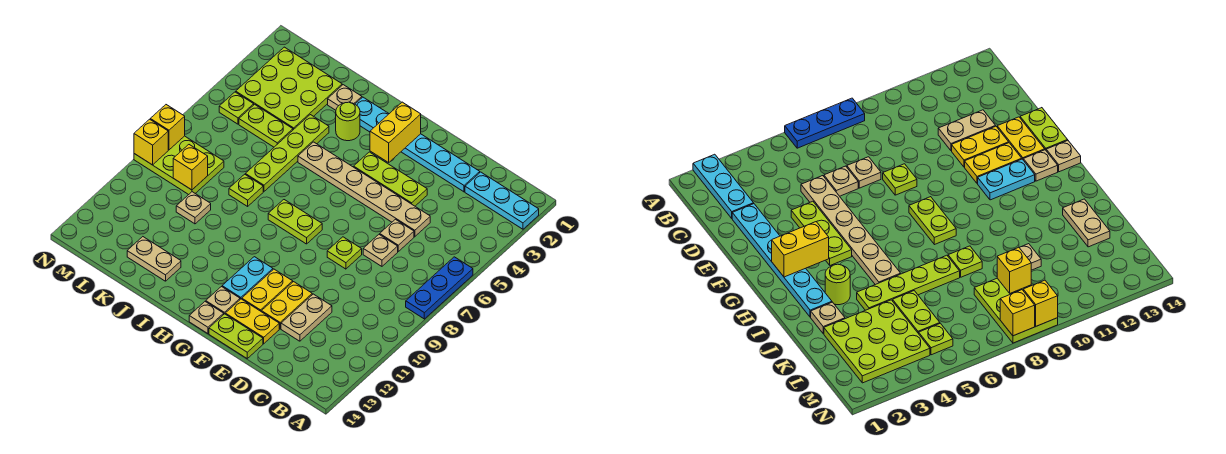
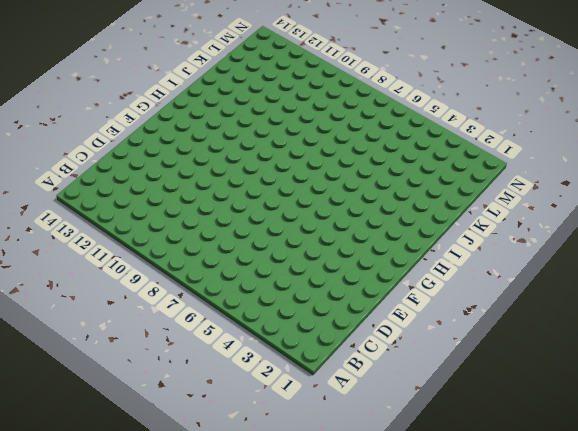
none -> cyan plate A2:C2 level 1
none -> blue plate A6:A8 level 1
none -> cyan plate D2:I2 level 1
none -> tan plate D5:I5 level 1

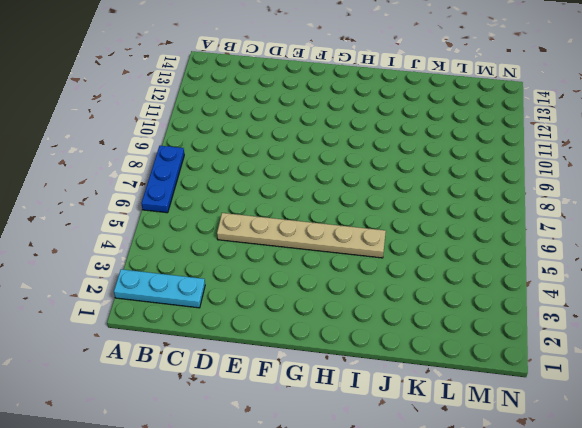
none -> cyan plate D2:I2 level 1
none -> tan plate D6 level 1
none -> tan plate D7 level 1
none -> tan plate D11:D12 level 1

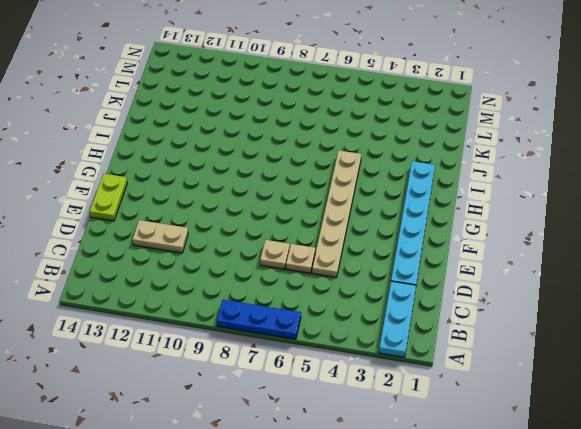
none -> lime plate E4:G4 level 1
none -> lime plate E8 level 1
none -> yellow plate E11:E12 level 1
none -> yellow plate E13:F13 level 1

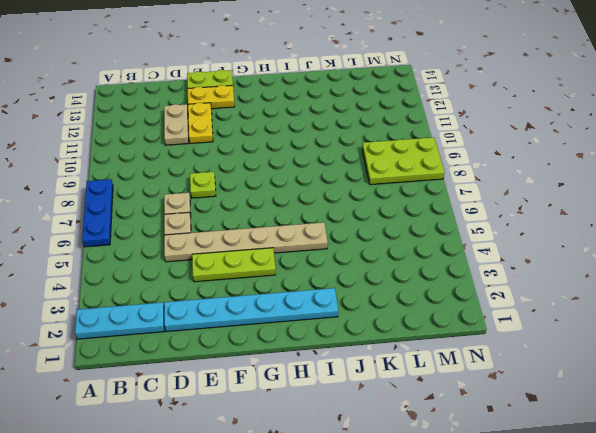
none -> yellow plate F11:F12 level 1
none -> lime plate G8:H8 level 1
none -> cyan plate G11:G12 level 1
none -> tan plate G13 level 1

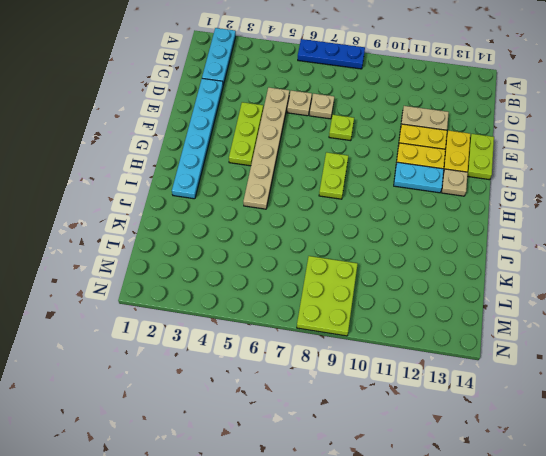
none -> tan plate G14 level 1
none -> lime round brick I3 level 1
none -> tan plate J2 level 1
none -> lime plate J4:J7 level 1

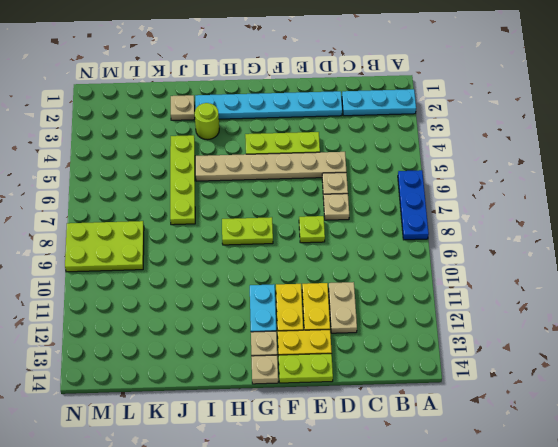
none -> lime plate J8 level 1
none -> tan plate J13:K13 level 1
none -> lime plate K2:M4 level 1
none -> lime plate K5:L5 level 1

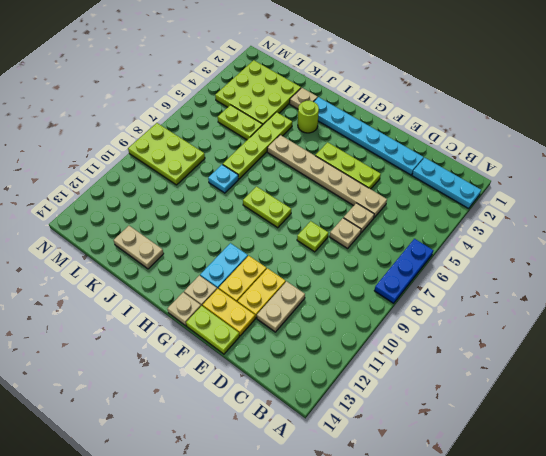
cyan plate J8 level 1 -> lime plate J8 level 1
none -> tan plate K10 level 1
none -> lime plate M5 level 1
none -> yellow brick G2:G3 level 2
none -> yellow brick L9 level 2

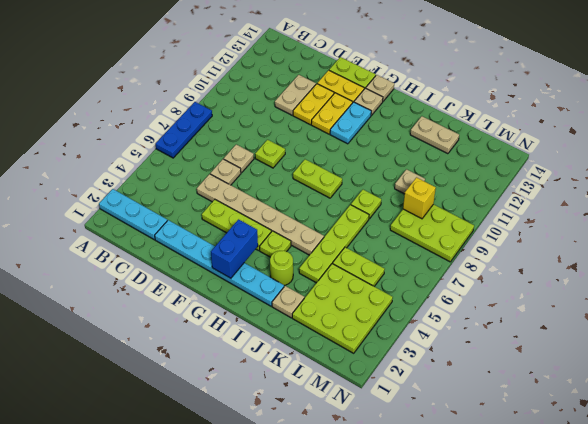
blue brick G2:G3 level 2 -> yellow brick G2:G3 level 2
lime plate H4 level 1 -> lime plate M5 level 1
none -> yellow brick N8 level 2
none -> yellow brick N9 level 2

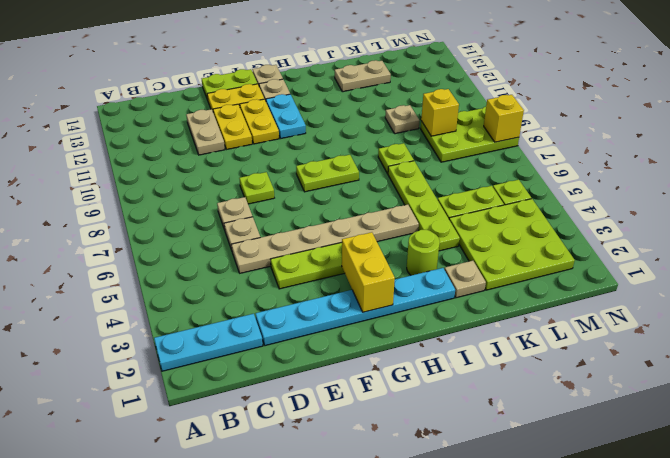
none -> blue plate A6:A8 level 1
none -> yellow brick N9 level 2

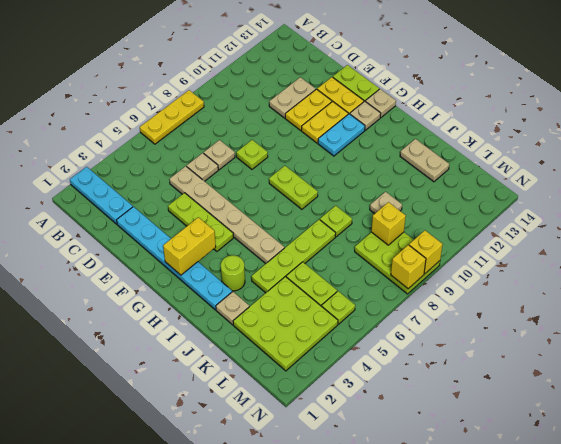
yellow plate A6:A8 level 1 -> blue plate A6:A8 level 1

